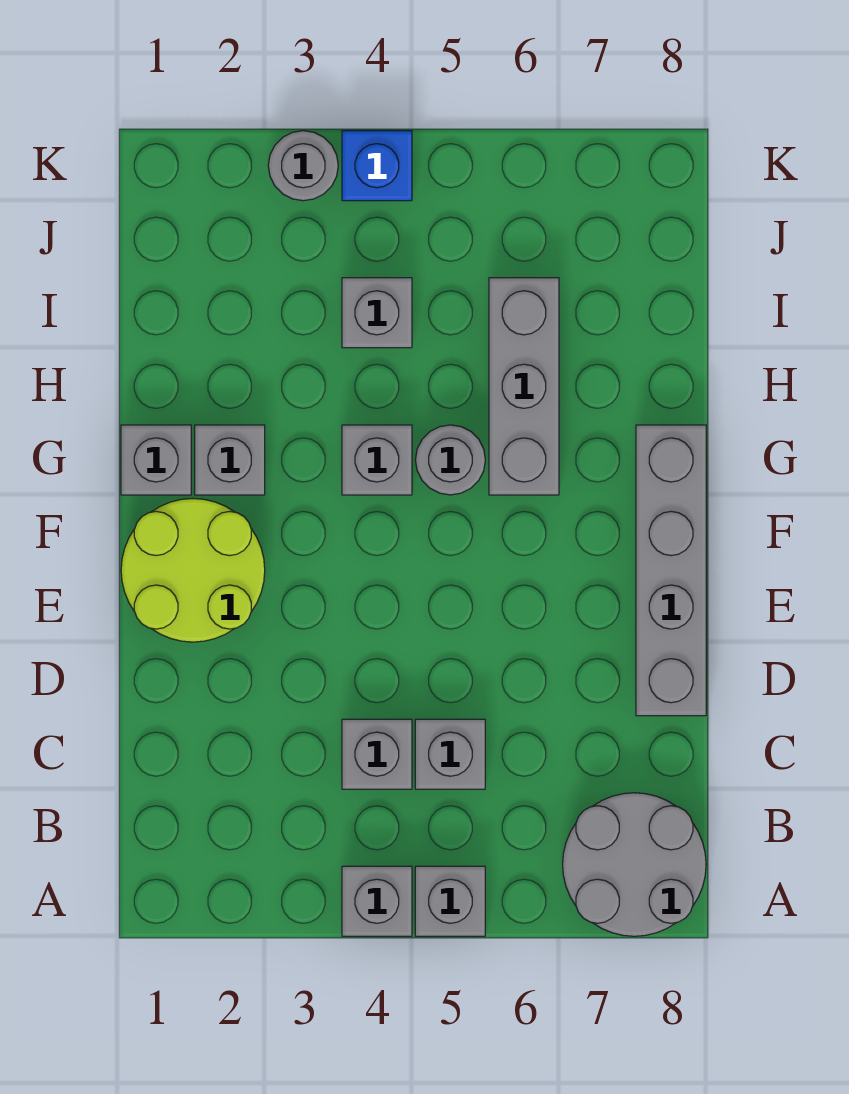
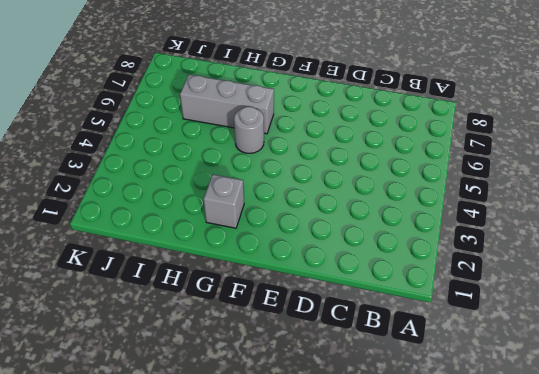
none -> grey brick A4 level 1
none -> grey brick A5 level 1
none -> grey round brick A7:B8 level 1

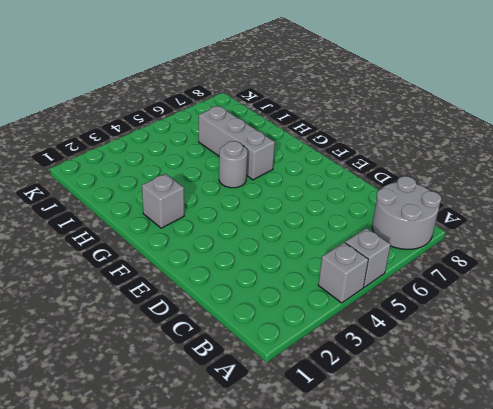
none -> grey brick C4 level 1
none -> grey brick C5 level 1
none -> grey brick D8:G8 level 1

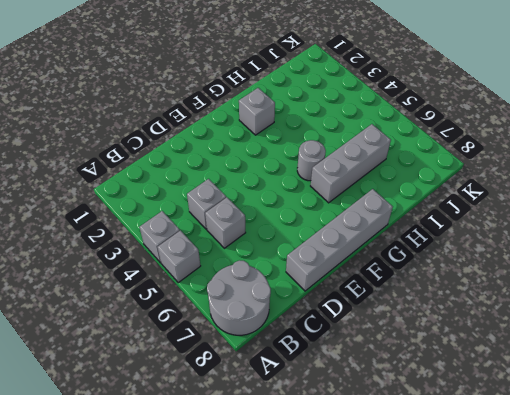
none -> lime round brick E1:F2 level 1
none -> grey brick G1 level 1
none -> grey brick G4 level 1

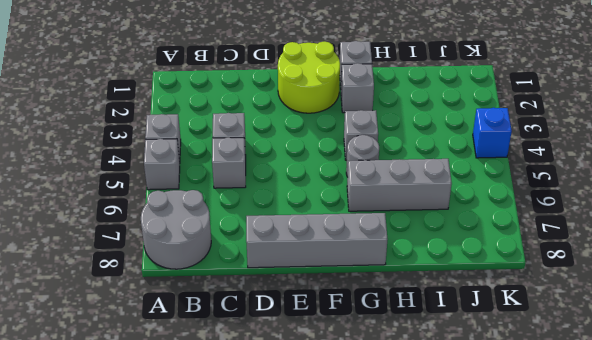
none -> grey brick I4 level 1
none -> grey round brick K3 level 1

